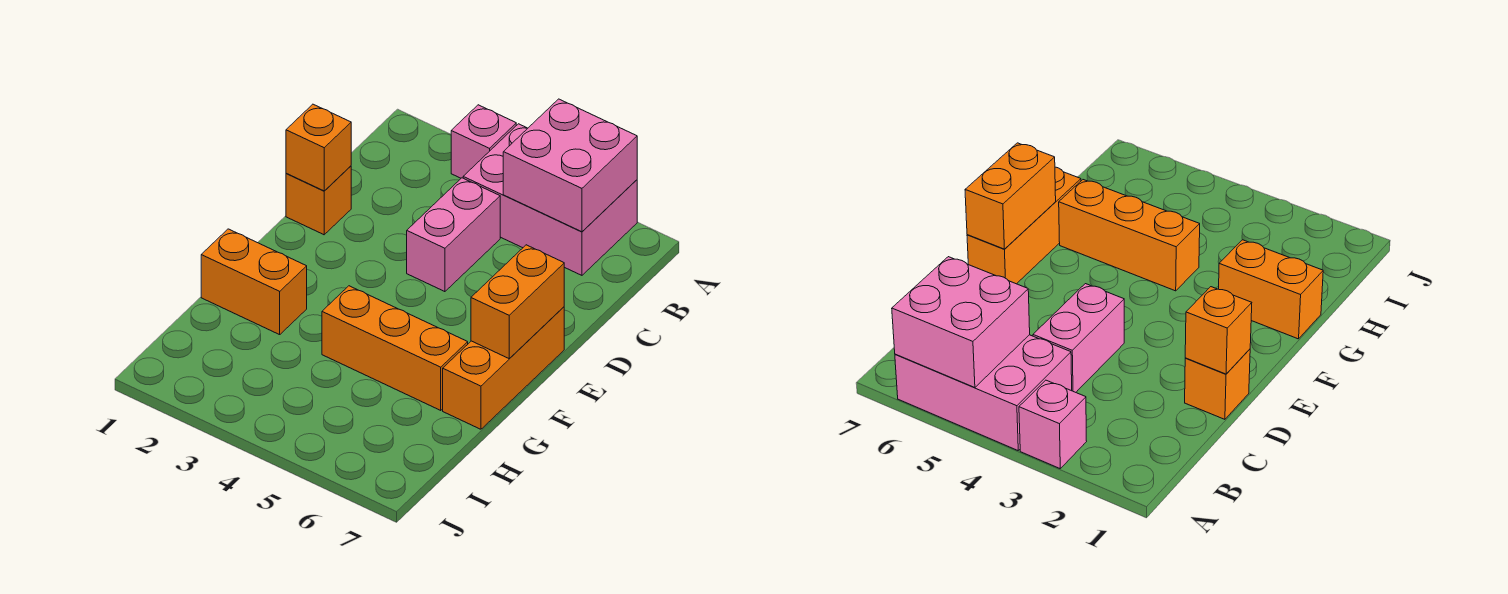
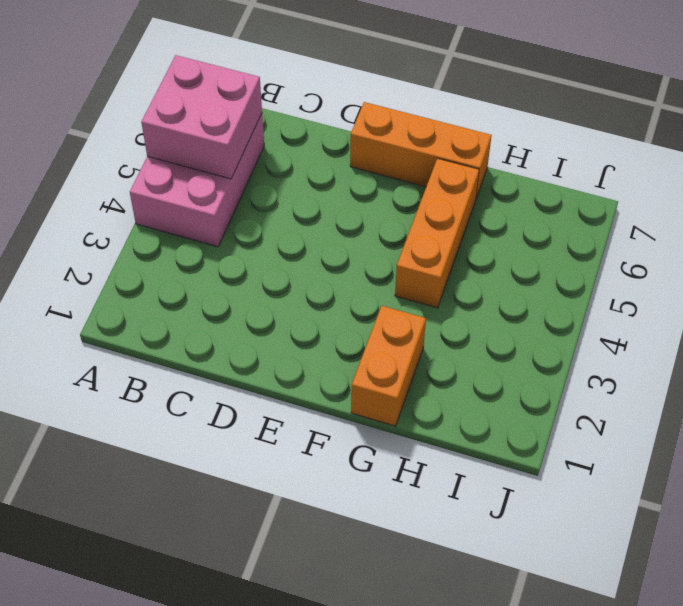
none -> pink brick A3 level 1
none -> pink brick C4:D4 level 1

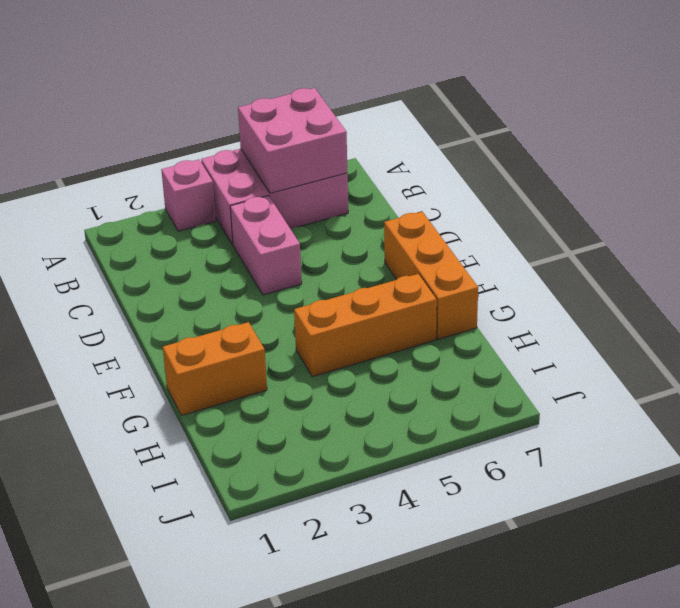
none -> orange brick D1 level 1
none -> orange brick D1 level 2

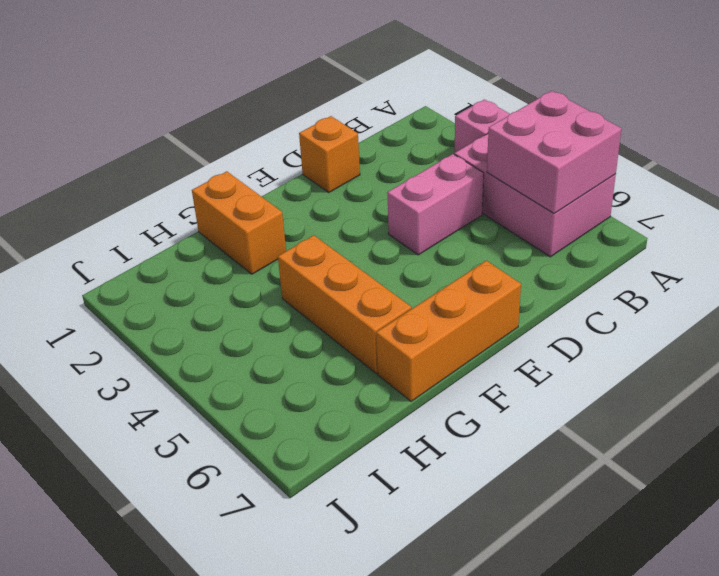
none -> orange brick D1 level 2
none -> orange brick E7:F7 level 2

